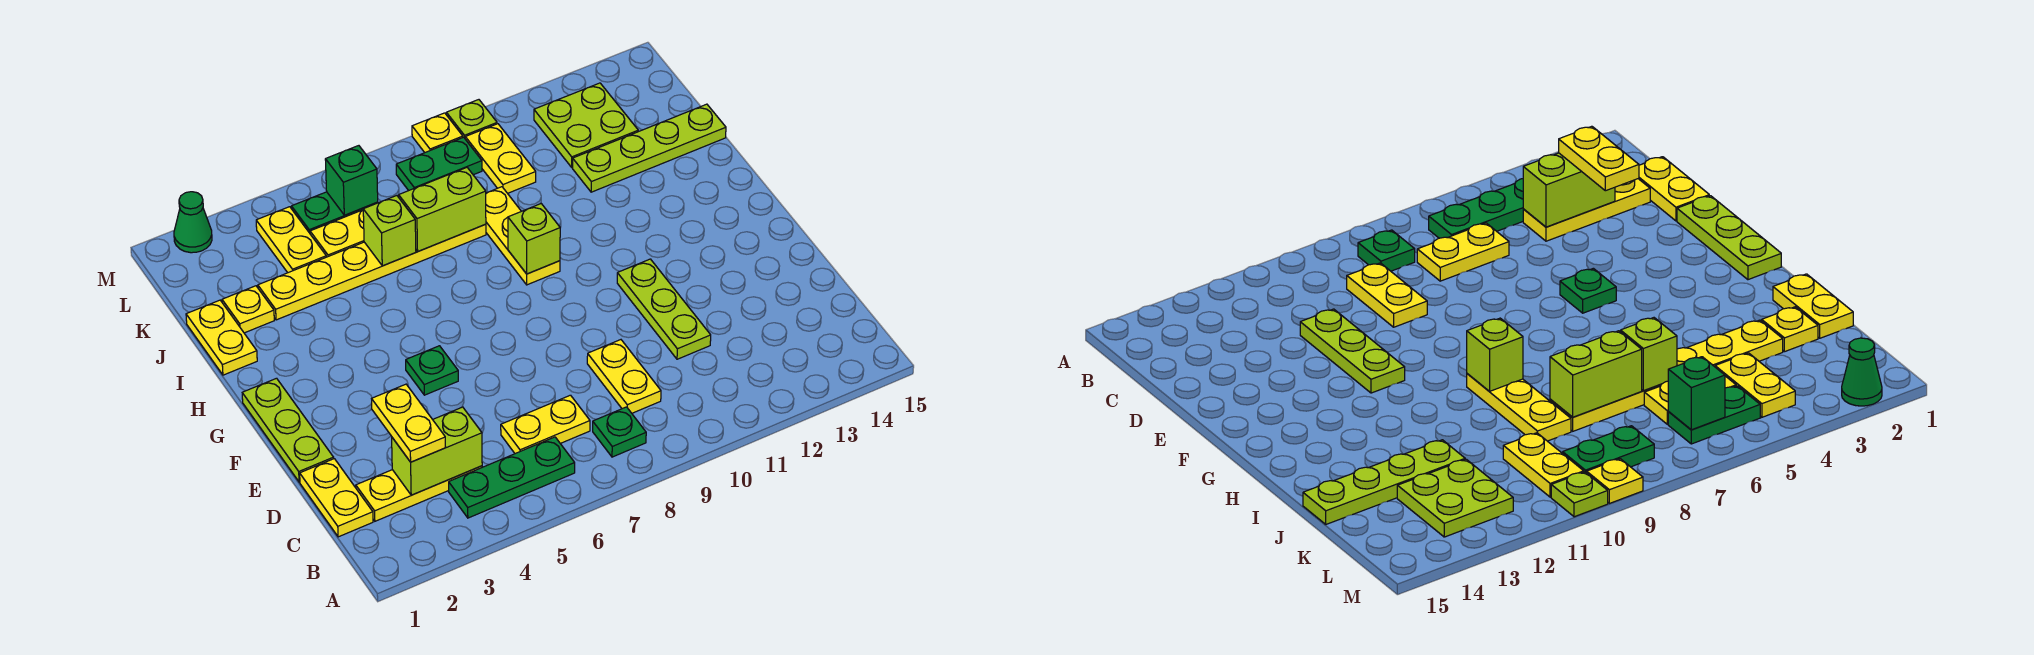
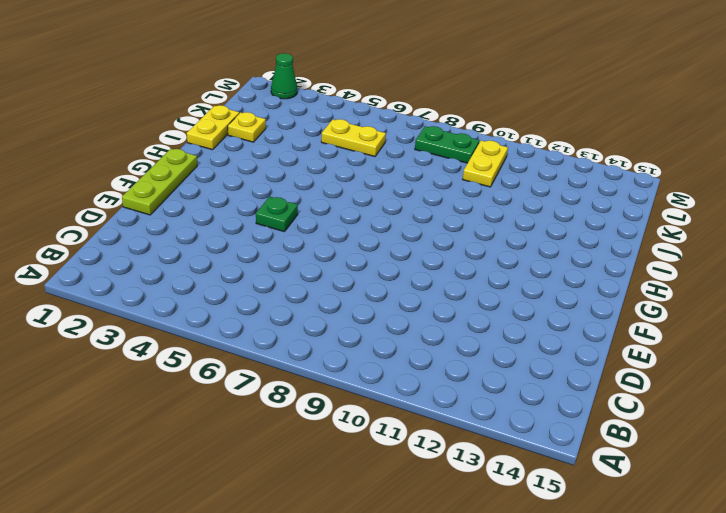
none -> green plate B4:B6 level 1
none -> green plate B8 level 1
none -> yellow plate C1:D1 level 1

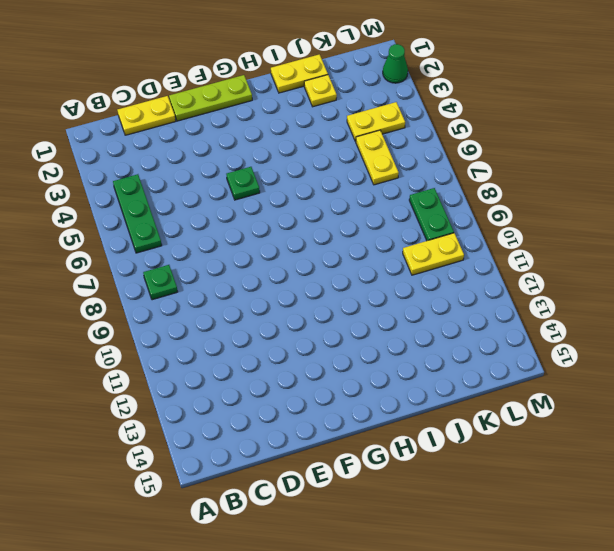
none -> yellow plate C2:C4 level 1
none -> yellow plate C6:C7 level 1
none -> yellow plate C9:D9 level 1

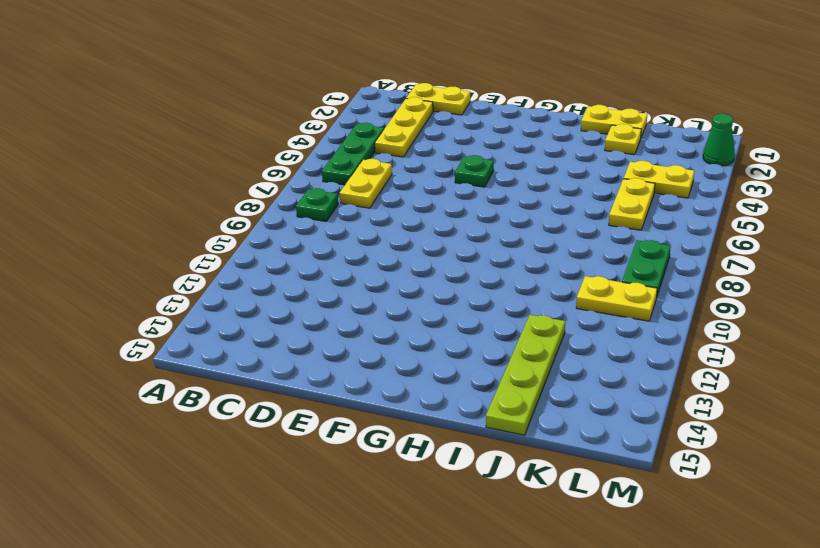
none -> yellow plate C9:D9 level 1
none -> lime plate D11:F11 level 1
none -> lime plate E1:G1 level 1

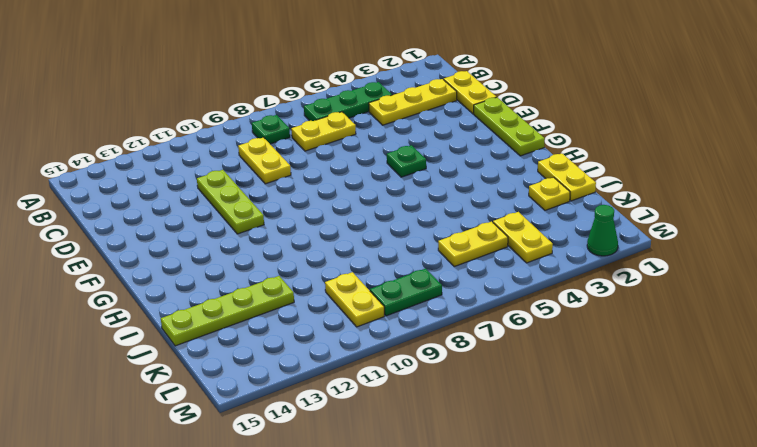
none -> yellow plate H9:J9 level 1
none -> yellow plate J3:J8 level 1
none -> lime plate K12:L13 level 1

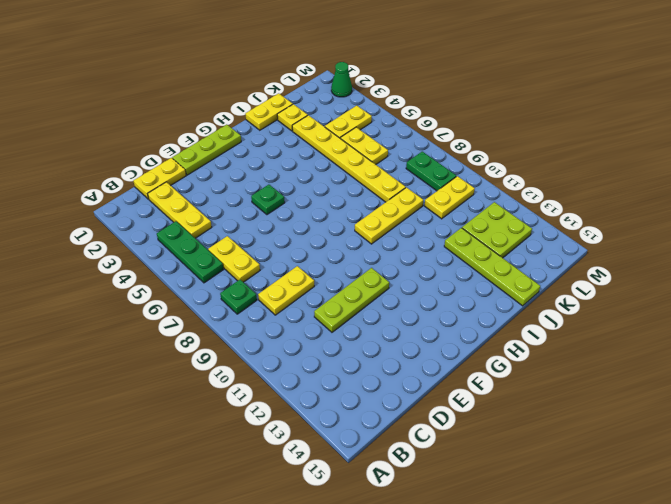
none -> green plate L5:L6 level 1
none -> yellow plate M9 level 1
none -> lime plate M10 level 1

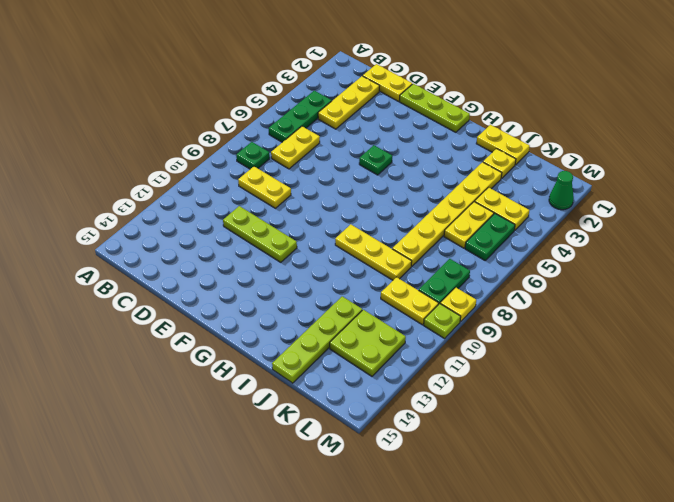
none -> lime brick C3:C4 level 2
none -> lime brick H9 level 2
none -> lime brick J6 level 2

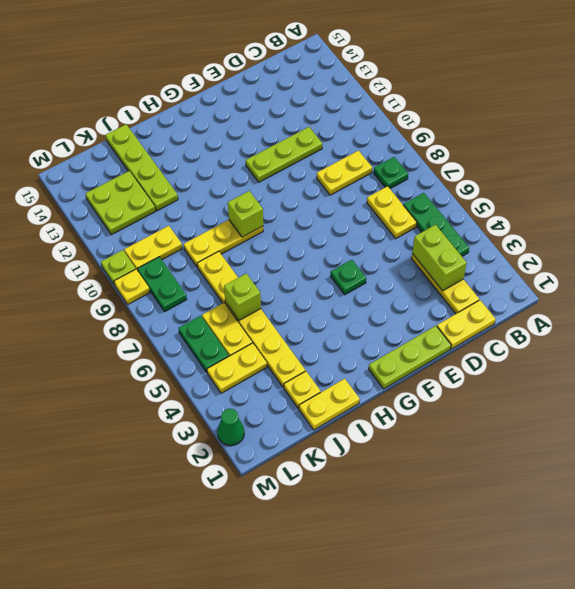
none -> lime brick J7:J8 level 2
none -> green brick L6 level 2
none -> yellow plate C3:D3 level 3

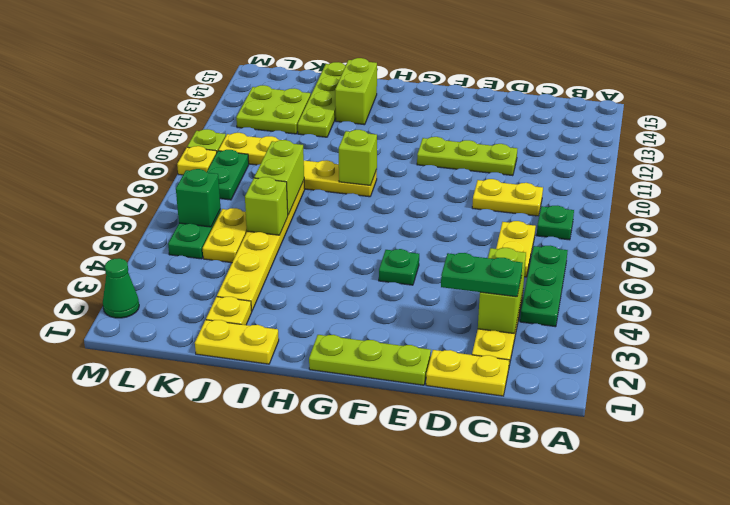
green plate C3:D3 level 3 -> yellow plate C3:D3 level 3
lime brick I13:I14 level 1 -> none
none -> yellow plate K4:L4 level 1

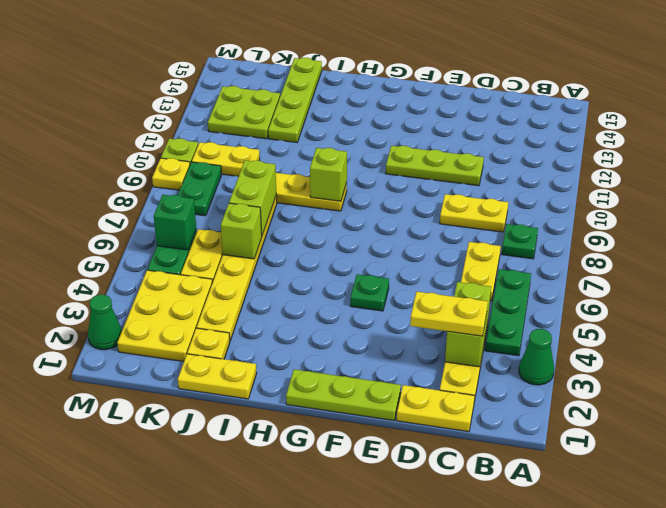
green cone A3 level 1 -> none
yellow plate K2:L4 level 1 -> yellow plate K4:L4 level 1

